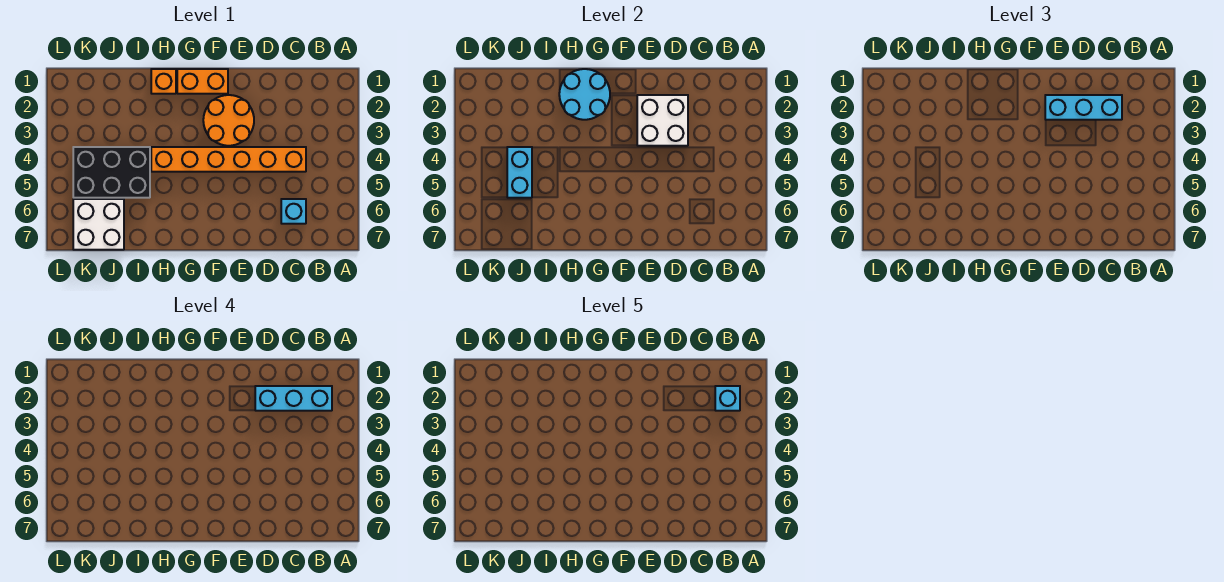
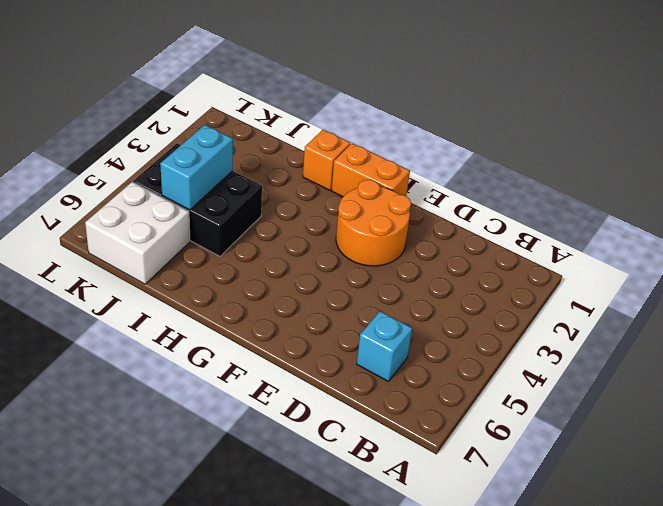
none -> orange brick C4:H4 level 1
none -> white brick D2:E3 level 2
none -> cyan round brick G1:H2 level 2

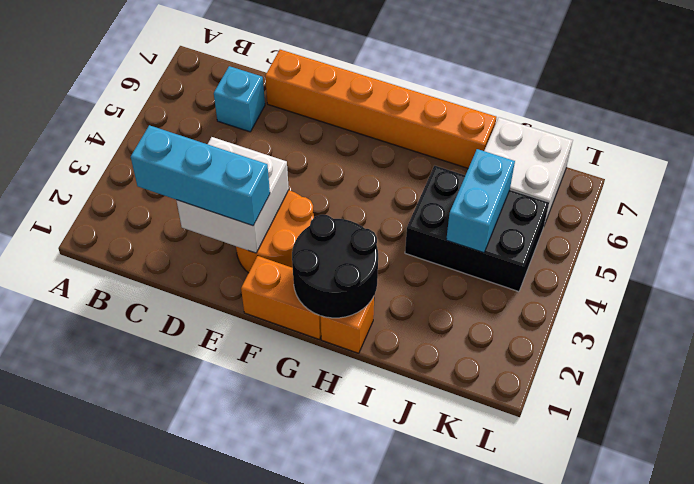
orange brick D7:I7 level 1 -> orange brick C4:H4 level 1
black round brick G1:H2 level 2 -> cyan round brick G1:H2 level 2
none -> cyan brick B2:D2 level 4
none -> cyan brick B2 level 5

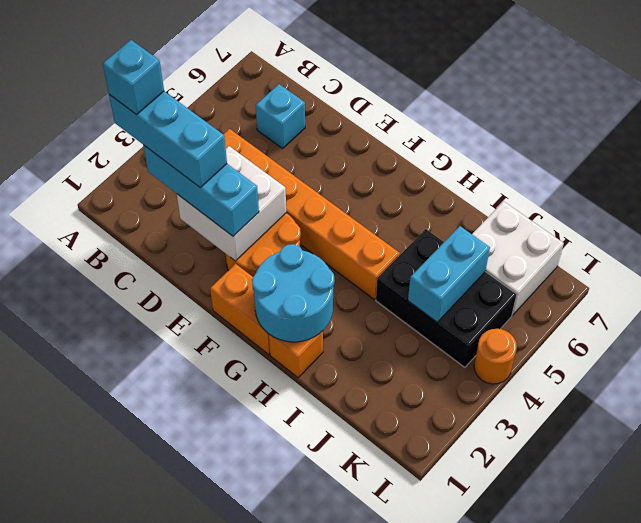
orange round brick L4 level 1 -> none

